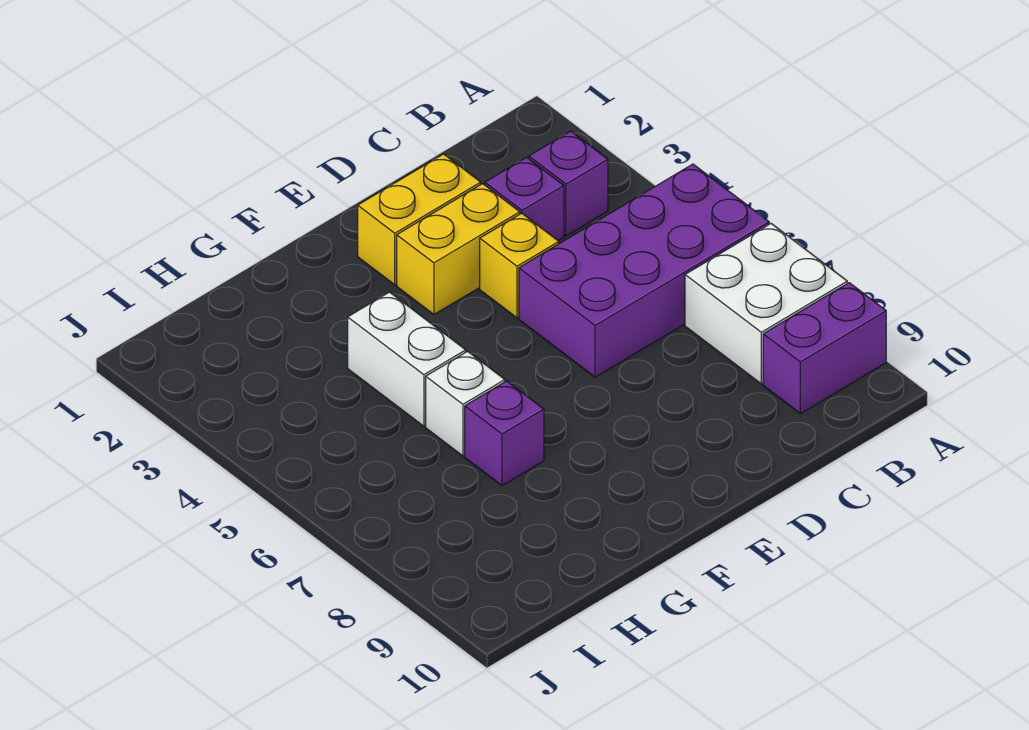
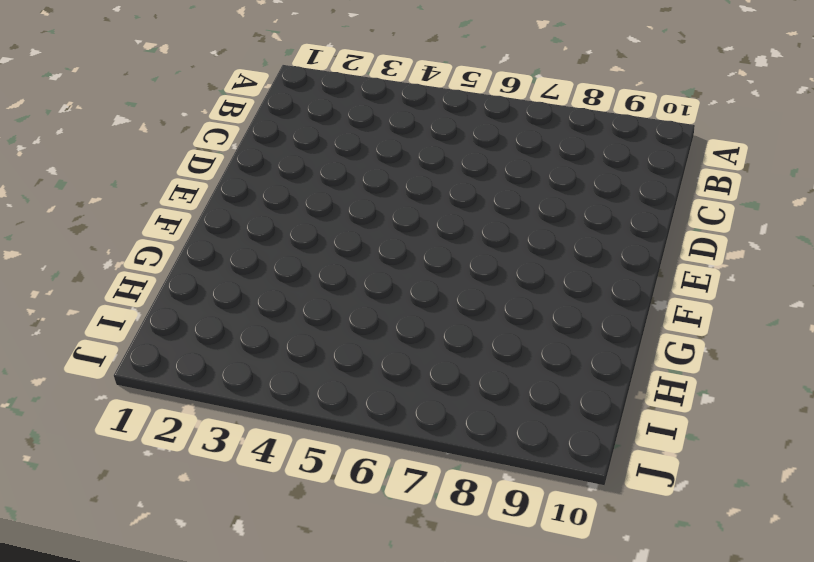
none -> purple brick A5:D6 level 1
none -> white brick A7:B8 level 1

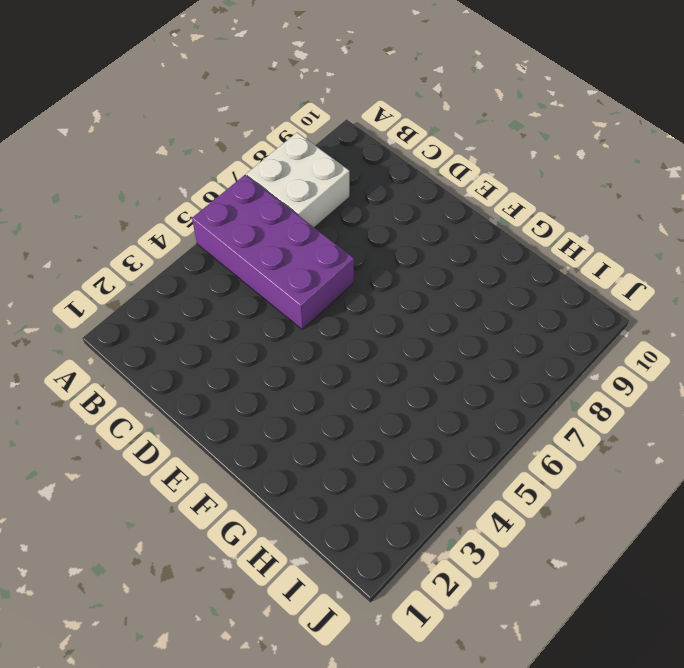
none -> purple brick A9:B9 level 1
none -> purple brick B3 level 1

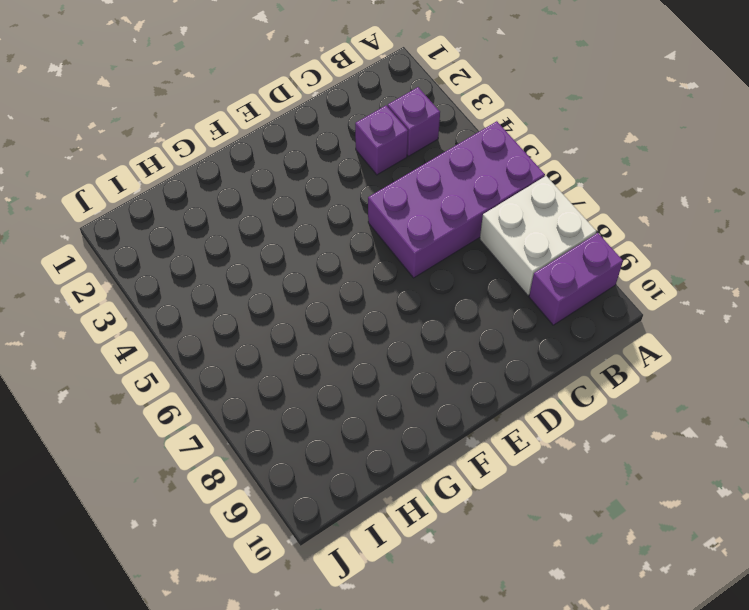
none -> yellow brick D2:E2 level 1
none -> yellow brick D3:E3 level 1

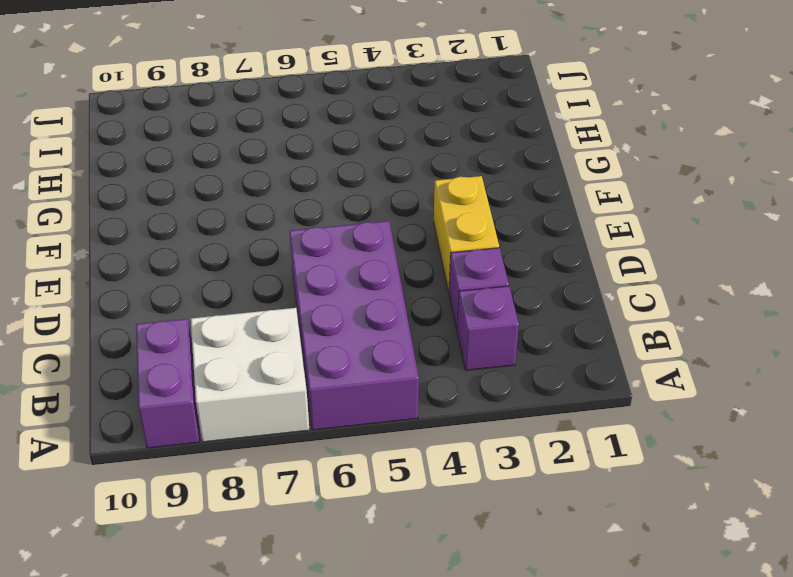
none -> yellow brick D2:E2 level 1
none -> yellow brick D4 level 1

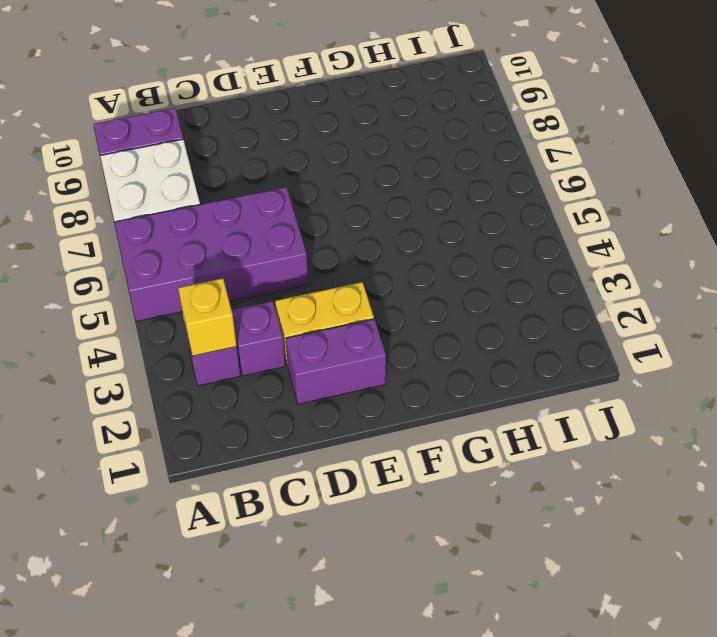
yellow brick B3 level 2 -> yellow brick D4 level 1
purple brick D2:E2 level 1 -> yellow brick D2:E2 level 1
none -> white brick G4:G5 level 1
none -> white brick G6 level 1

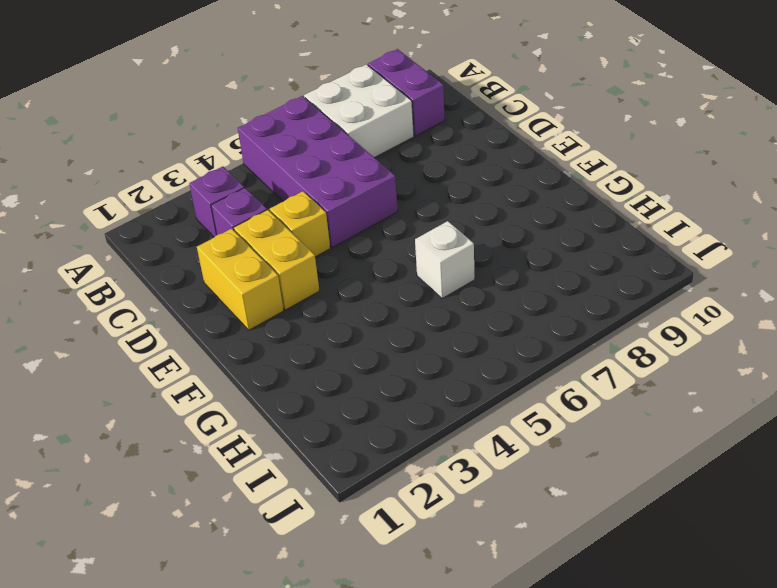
none -> white brick G4:G5 level 1
none -> purple brick G7 level 1

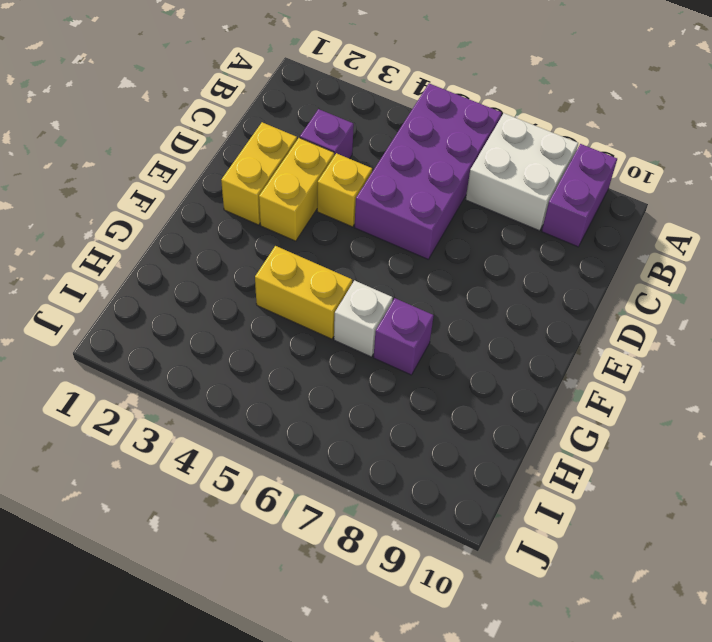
yellow brick G4:G5 level 1 -> white brick G4:G5 level 1
none -> purple brick B3 level 1

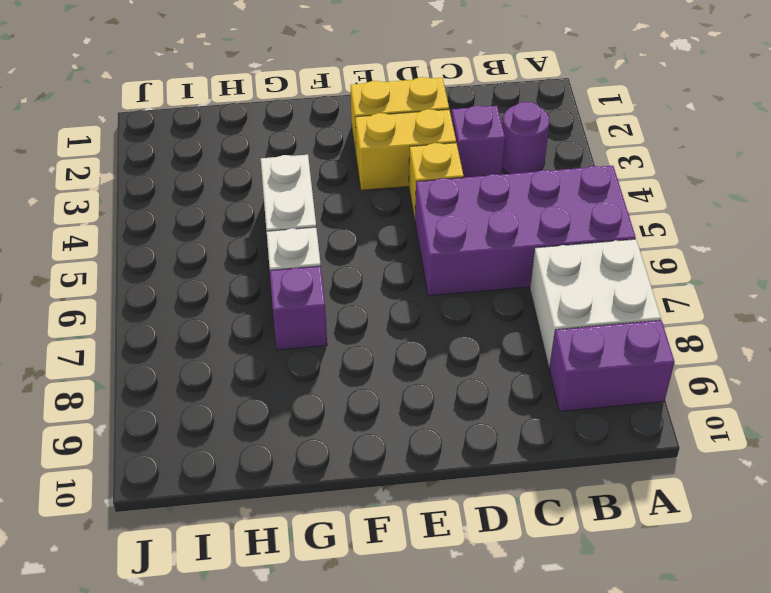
purple round brick B3 level 1 -> purple brick B3 level 1

